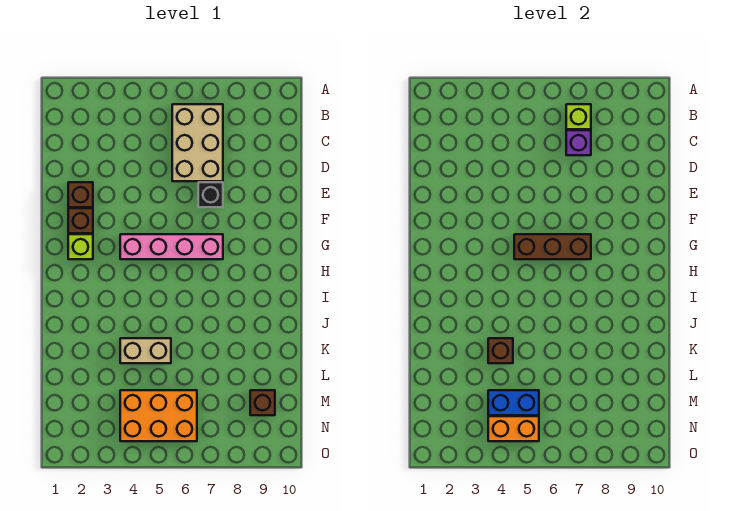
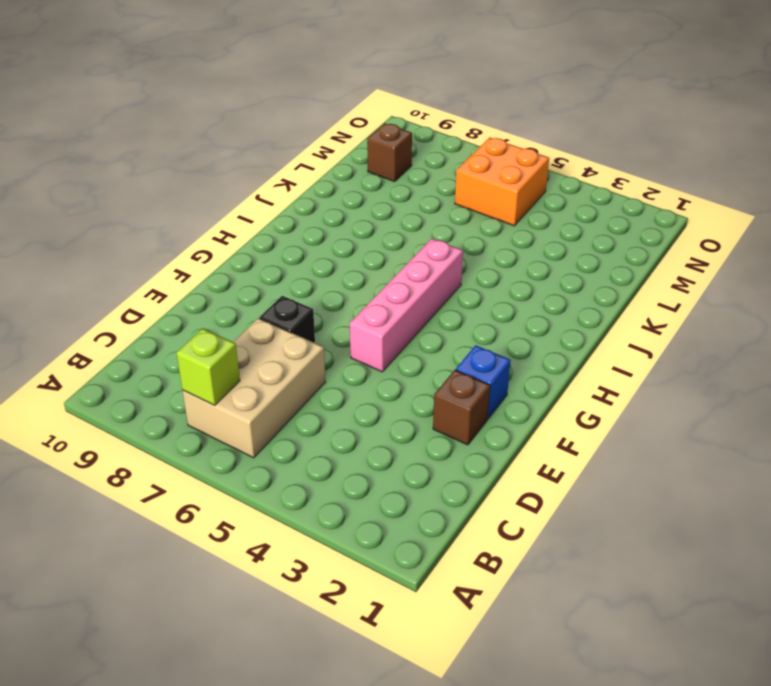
blue brick F2 level 1 -> brown brick F2 level 1
pink brick F5:I5 level 1 -> pink brick G4:G7 level 1
orange brick M5:N6 level 1 -> orange brick M4:N6 level 1
none -> lime brick G2 level 1
none -> tan brick K4:K5 level 1
none -> purple brick C7 level 2

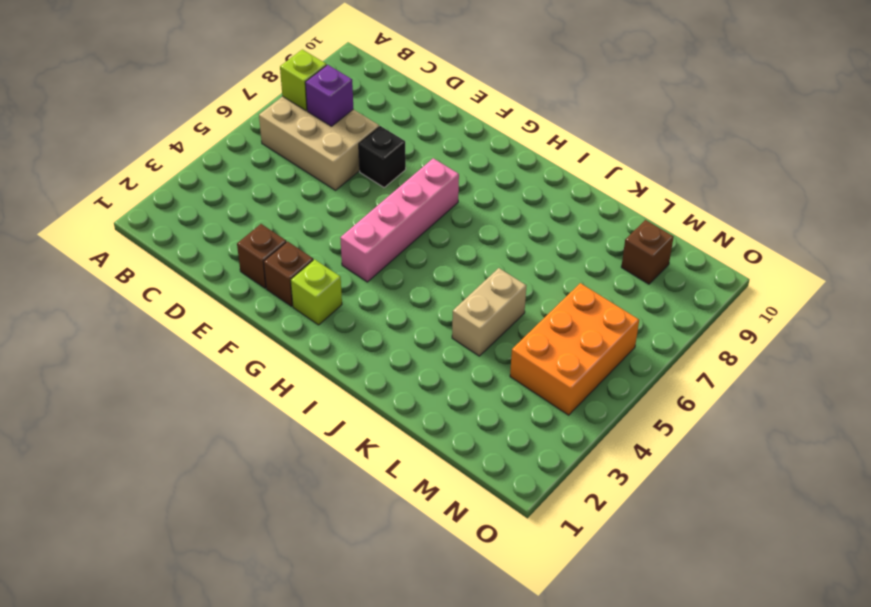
none -> brown brick G5:G7 level 2
none -> brown brick K4 level 2
none -> blue brick M4:M5 level 2

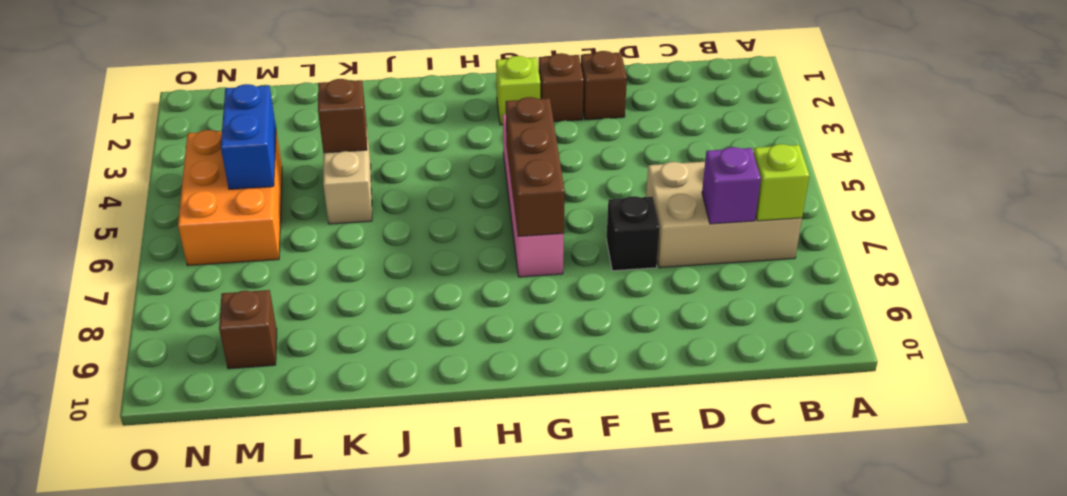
none -> orange brick N4:N5 level 2

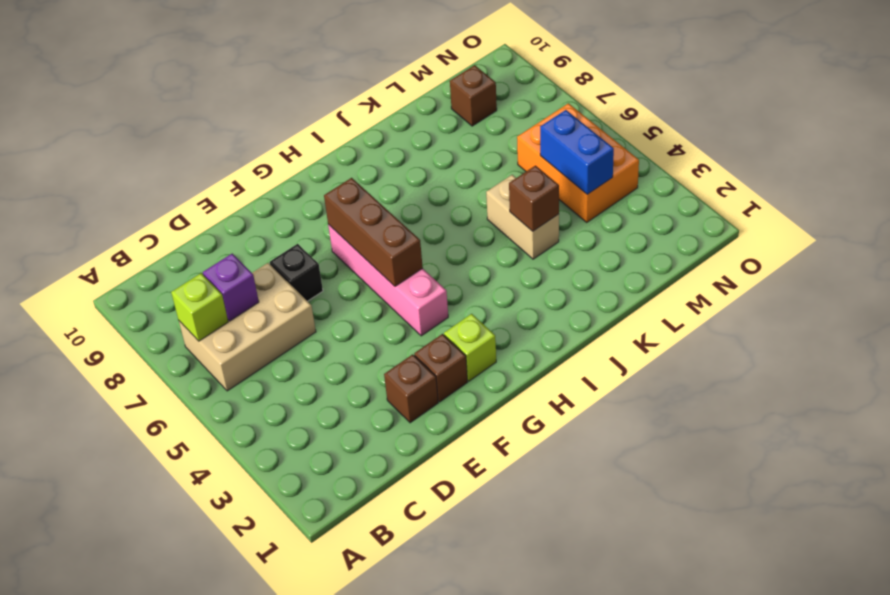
none -> orange brick N4:N5 level 2

